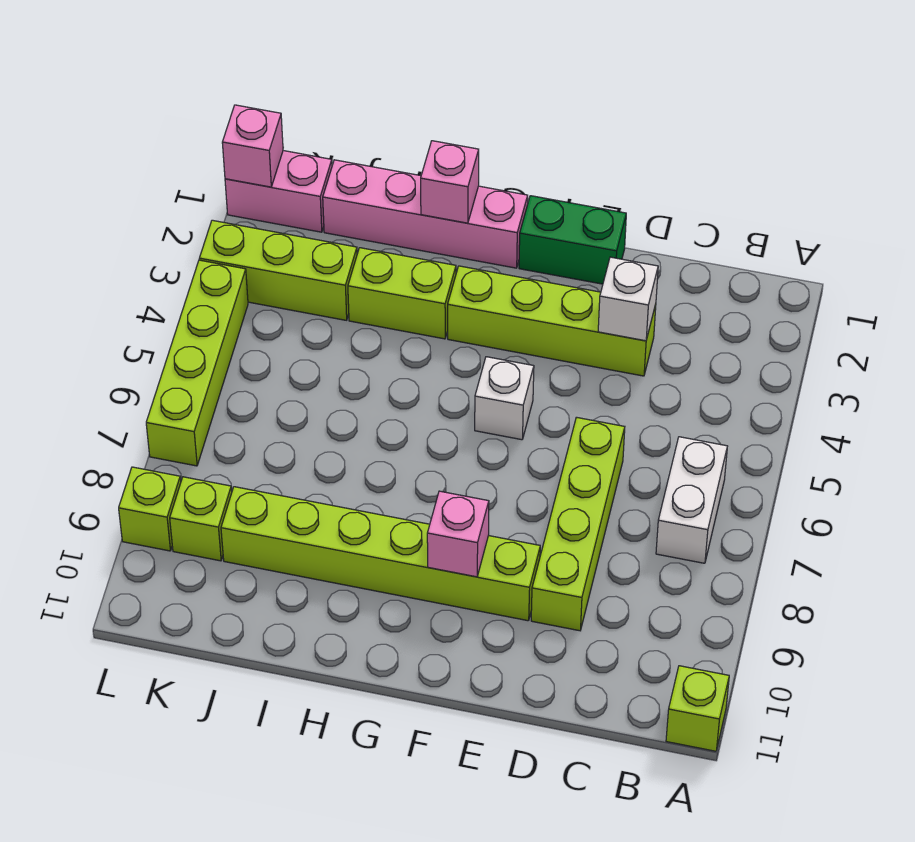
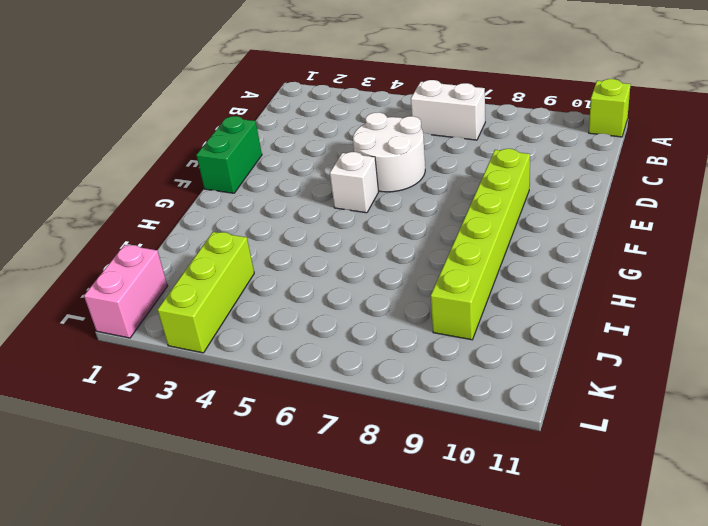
white round brick D5:E6 level 1 -> lime brick D6:D9 level 1
none -> lime brick D3:G3 level 1
none -> pink brick G1:J1 level 1
none -> lime brick H3:I3 level 1

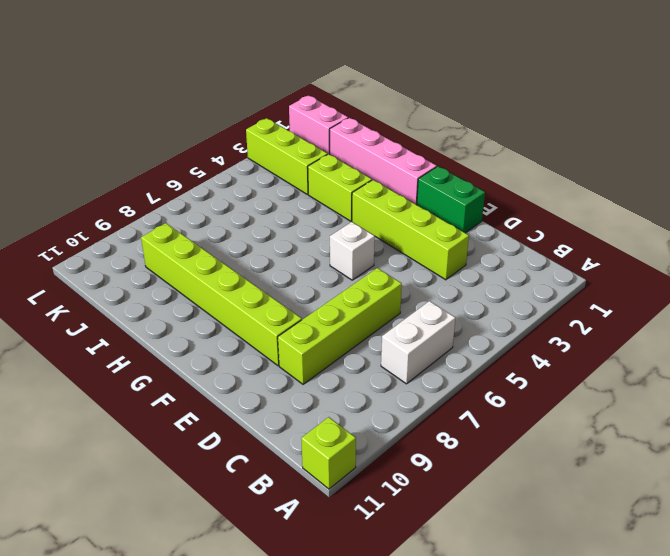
none -> lime brick K9 level 1
none -> lime brick L4:L7 level 1
none -> lime brick L9 level 1

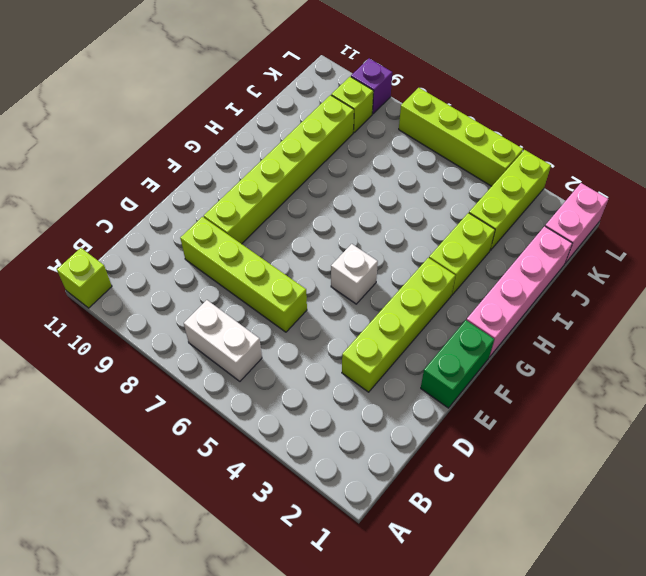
purple brick L9 level 1 -> lime brick L9 level 1
none -> white brick D3 level 2
none -> pink brick F9 level 2
none -> pink brick H1 level 2

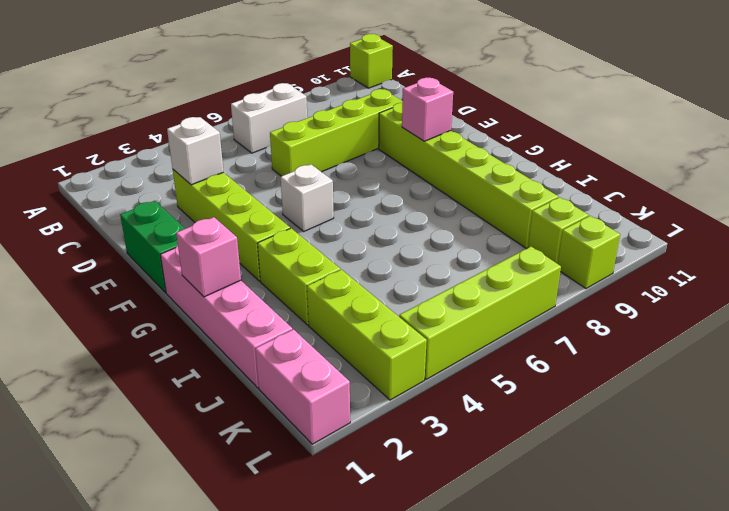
none -> pink brick L1 level 2

